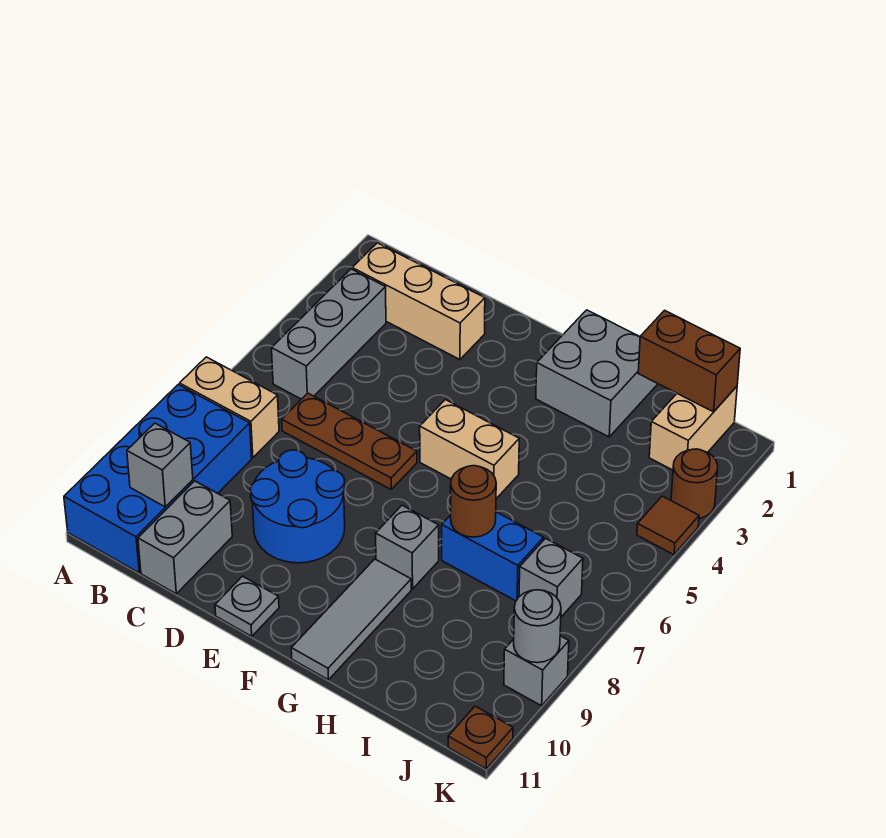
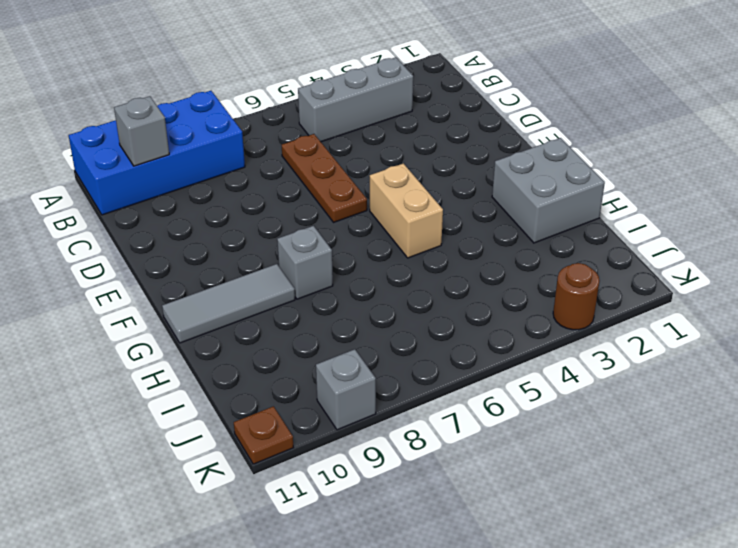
none -> tan brick A7:B7 level 1
none -> tan brick B2:D2 level 1
none -> grey brick C10:C11 level 1

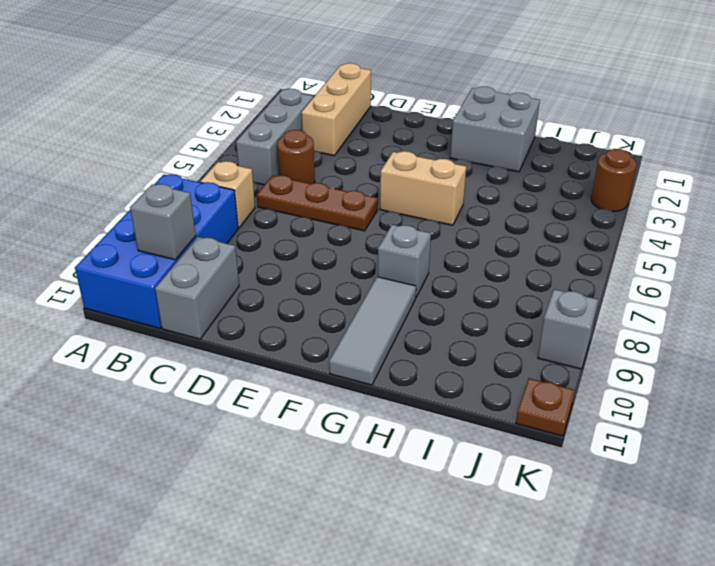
tan brick B7 level 1 -> tan brick A7:B7 level 1
tan brick C1:C3 level 1 -> tan brick B2:D2 level 1
brown round brick C5 level 1 -> brown round brick H7 level 2
none -> blue round brick D8:E9 level 1
none -> grey plate E11 level 1
none -> blue brick H7:I7 level 1

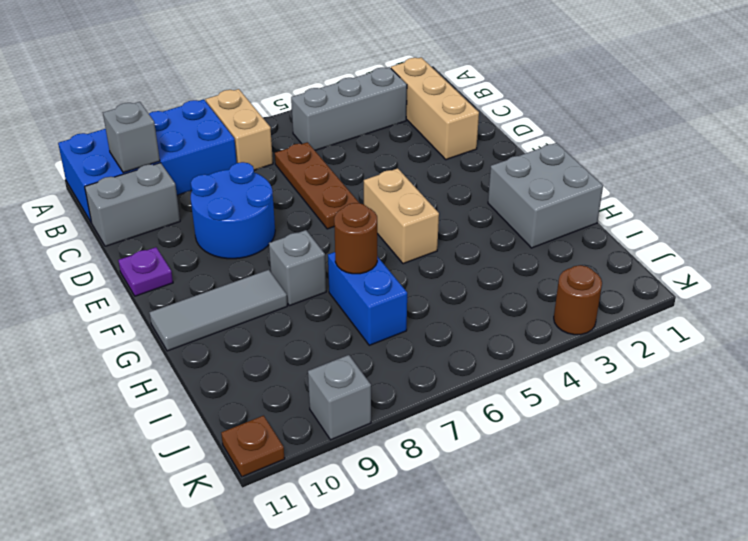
purple plate E11 level 1 -> grey plate E11 level 1
none -> tan brick J1:J2 level 1
none -> grey brick J7 level 1
none -> brown tile K4 level 1

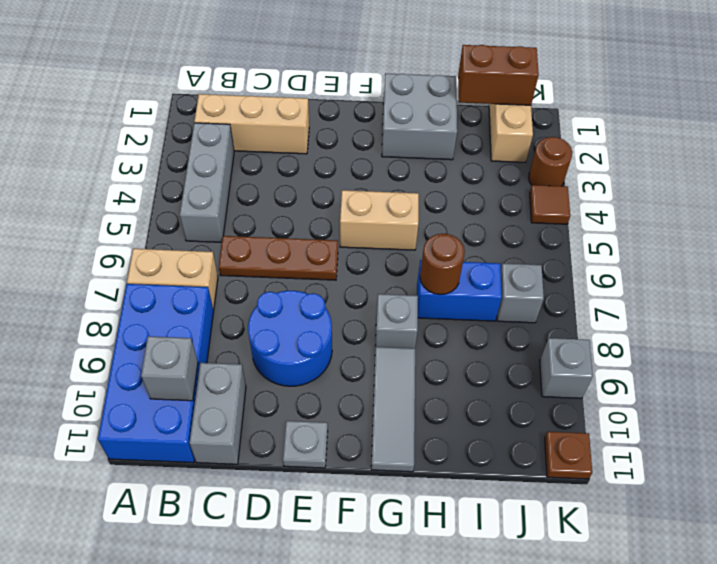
none -> grey round brick K9 level 2

